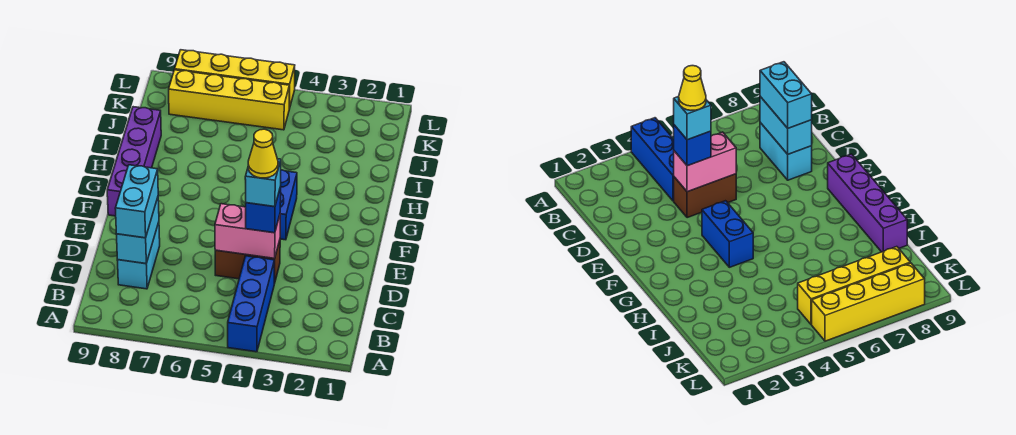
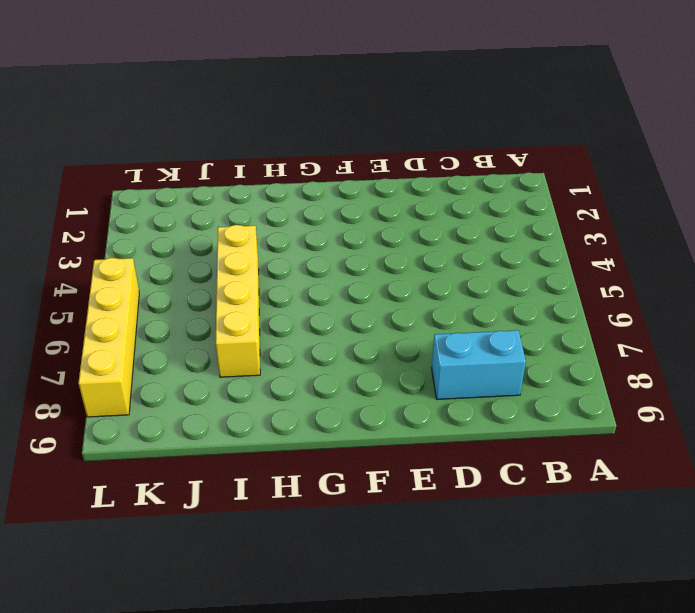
yellow brick I4:I7 level 1 -> yellow brick K5:K8 level 1
none -> blue brick A4:C4 level 1
none -> brown brick D4:D5 level 1
none -> blue brick F4:G4 level 1

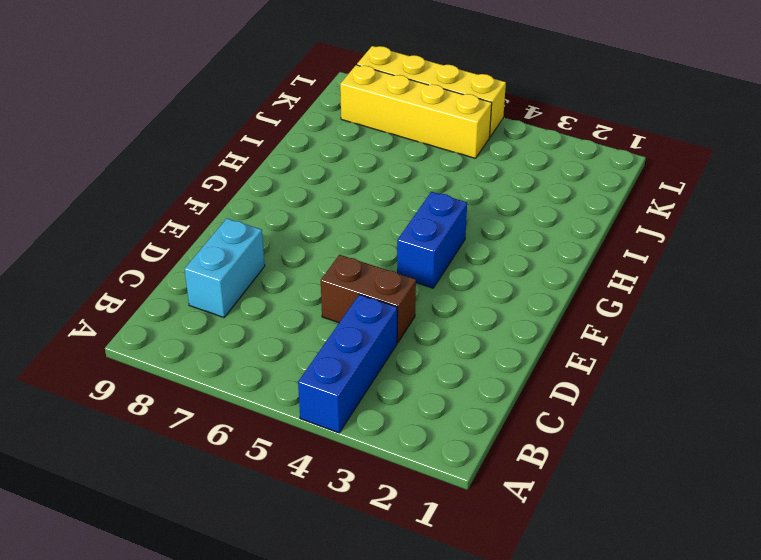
none -> purple brick F9:I9 level 1
none -> cyan brick C8:D8 level 2
none -> pink brick D4:D5 level 2

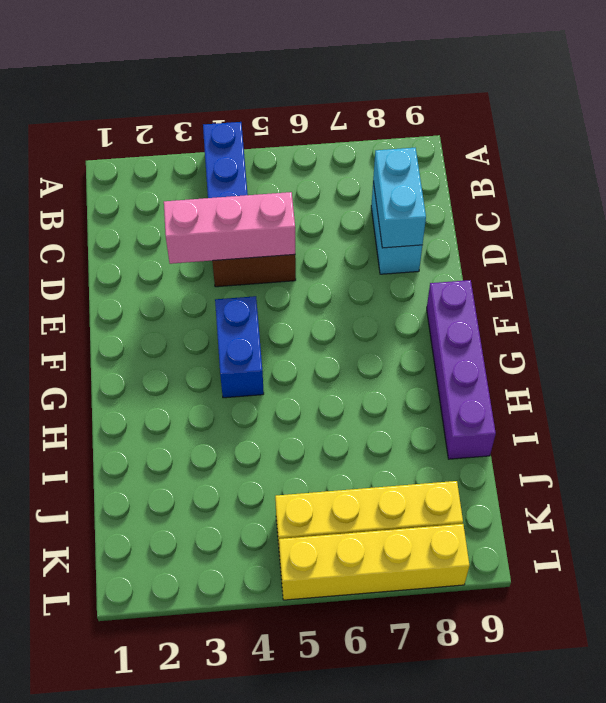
pink brick D3:D5 level 2 -> pink brick D4:D5 level 2
none -> cyan brick C8:D8 level 3
none -> blue brick D4 level 3
none -> cyan brick D4 level 4

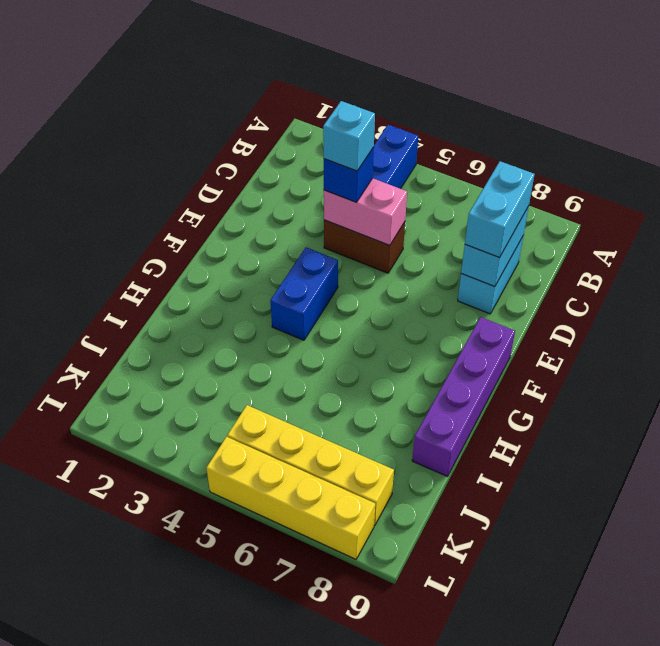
none -> yellow cone D4 level 5

